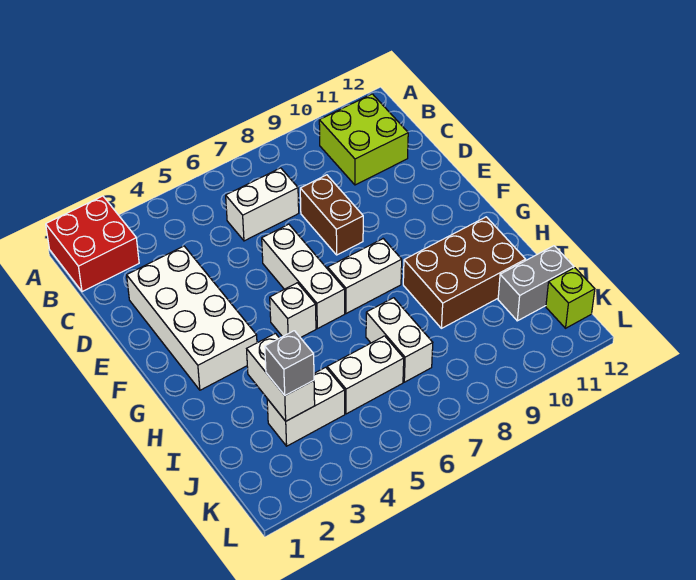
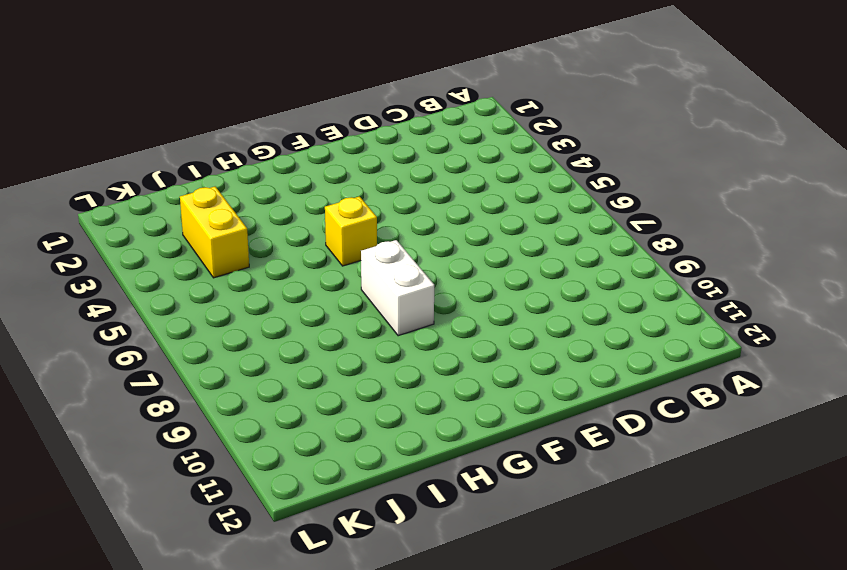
yellow brick G5 level 1 -> white brick G5 level 1
yellow brick J3:J4 level 1 -> white brick J3:J4 level 1
none -> red brick A1:B2 level 1
none -> lime brick B10:C11 level 1
none -> white brick C6:C7 level 1

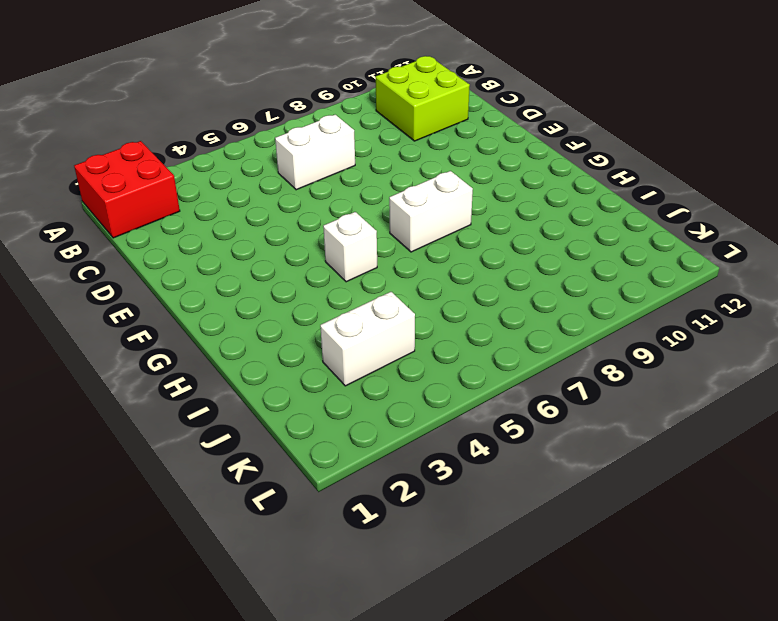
none -> white brick D2:G3 level 1
none -> brown brick D8:E8 level 1
none -> white brick E6:G6 level 1

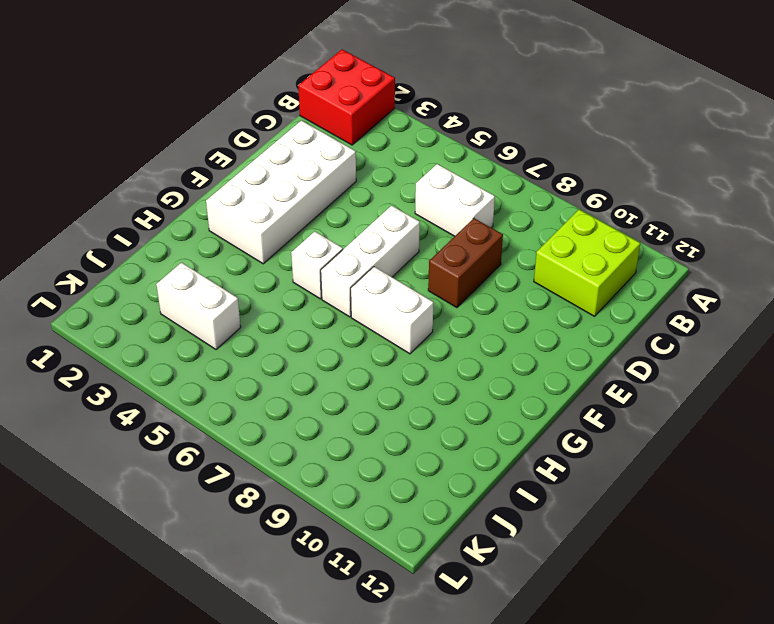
none -> brown brick H9:I11 level 1
none -> white brick I7:J7 level 1
none -> white brick J5:J6 level 1

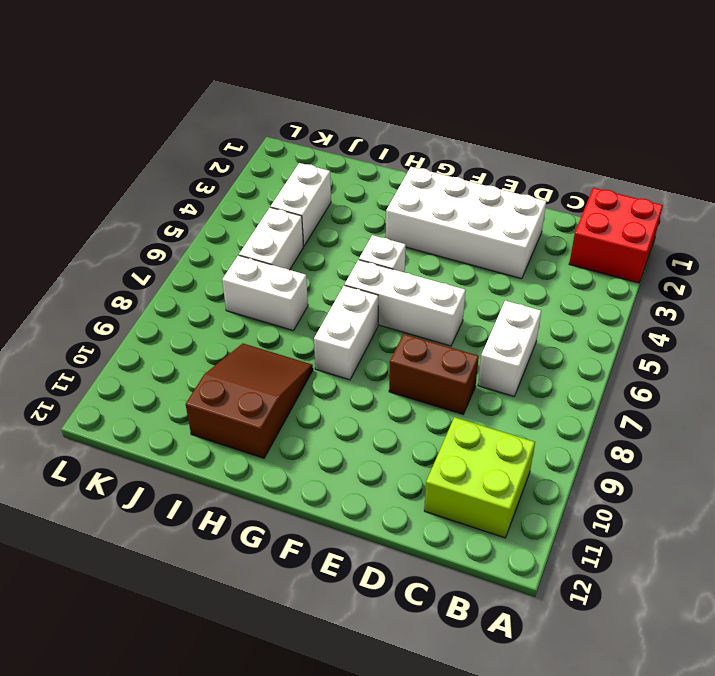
brown slope H9:I11 level 1 top 11 -> brown brick H9:I11 level 1
none -> grey brick J11:J12 level 1
none -> lime brick K12 level 1
none -> white brick I3:J3 level 2

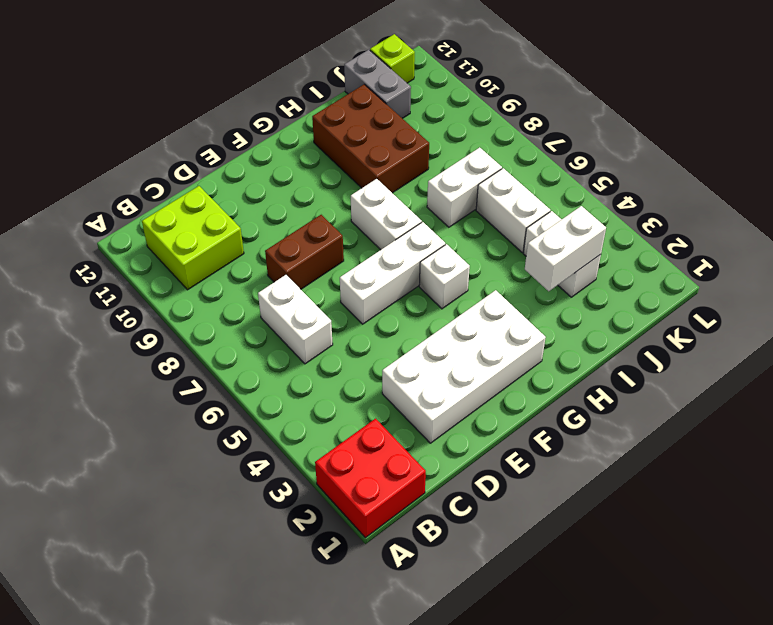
none -> grey brick J3 level 3

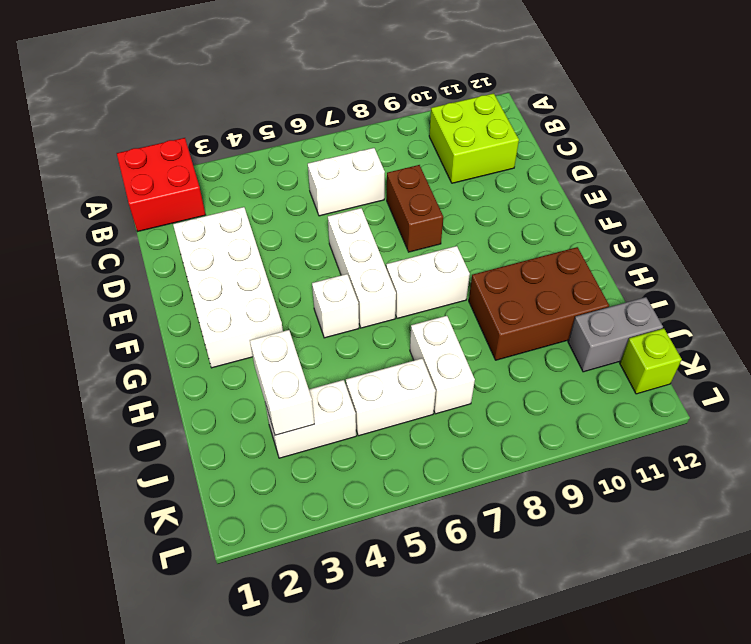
none -> grey brick J3 level 3

